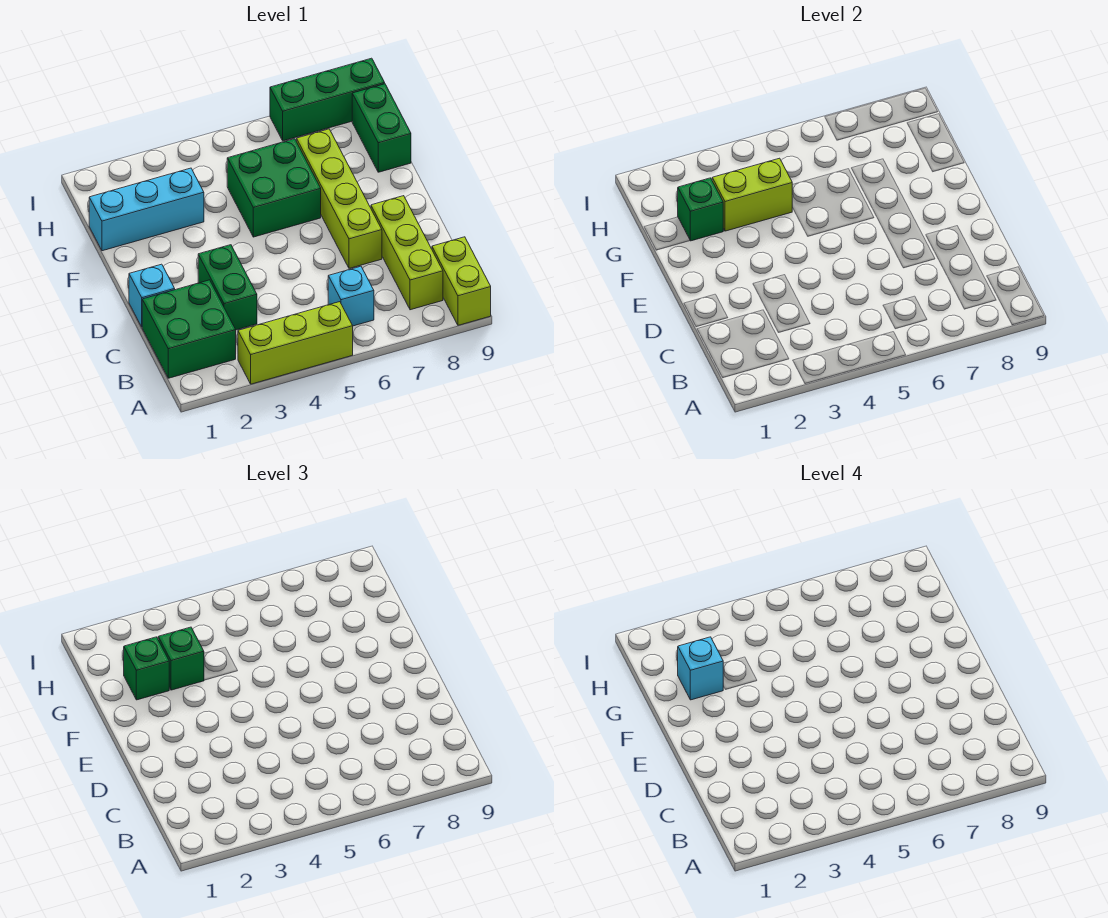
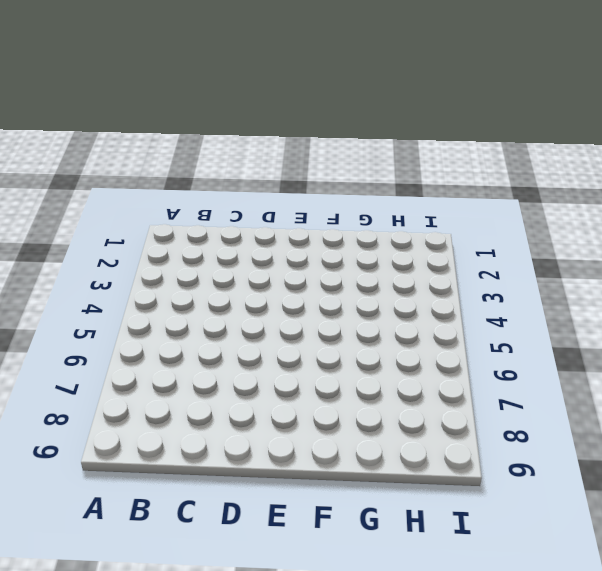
none -> lime brick A3:A5 level 1
none -> lime brick A9:B9 level 1
none -> green brick B1:C2 level 1

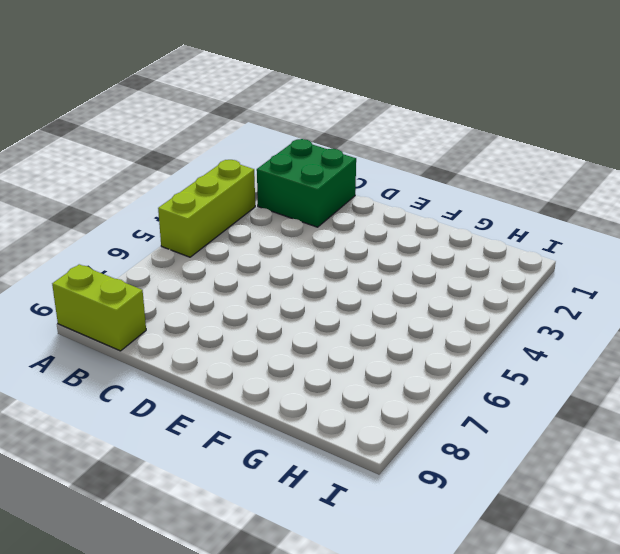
none -> cyan brick B6 level 1
none -> lime brick B8:D8 level 1
none -> green brick C3:D3 level 1

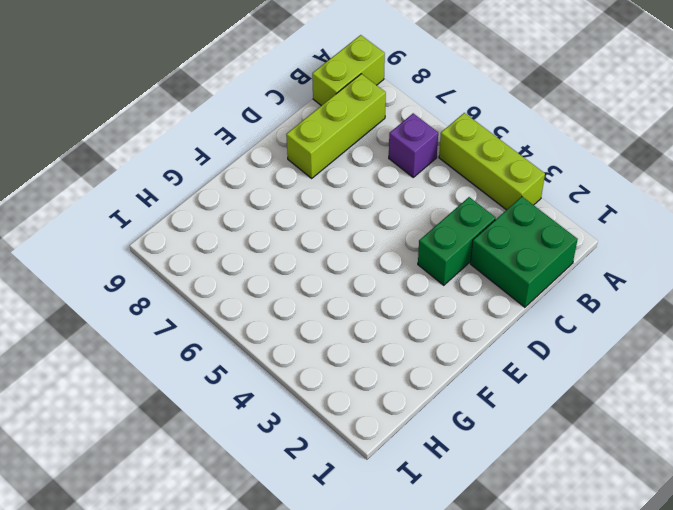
purple brick B6 level 1 -> cyan brick B6 level 1
none -> cyan brick D1 level 1
none -> lime brick D7:G7 level 1
none -> green brick F5:G6 level 1

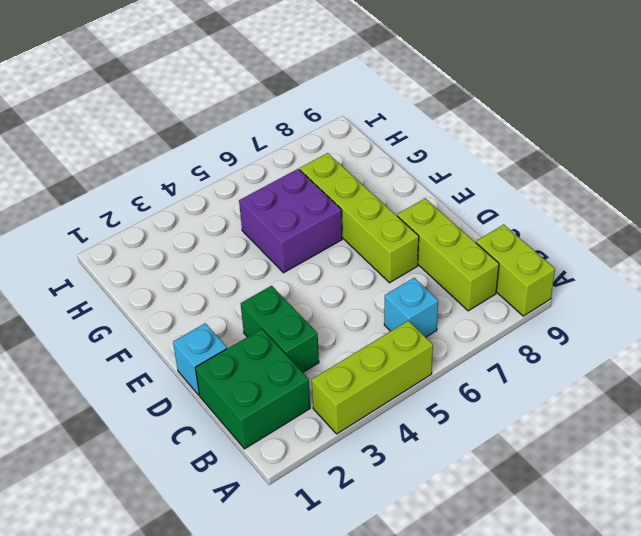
purple brick F5:G6 level 1 -> green brick F5:G6 level 1
none -> cyan brick G1:G3 level 1
none -> green brick G9:H9 level 1
none -> green brick I7:I9 level 1

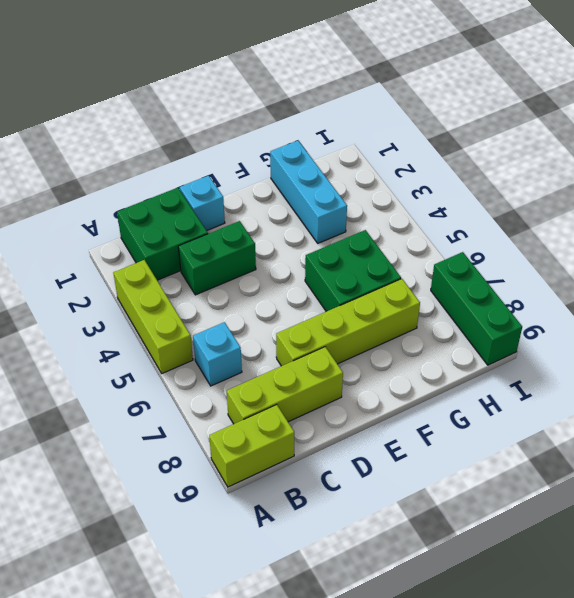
none -> green brick G9:H9 level 1
none -> green brick G2 level 2
none -> lime brick G3:G4 level 2

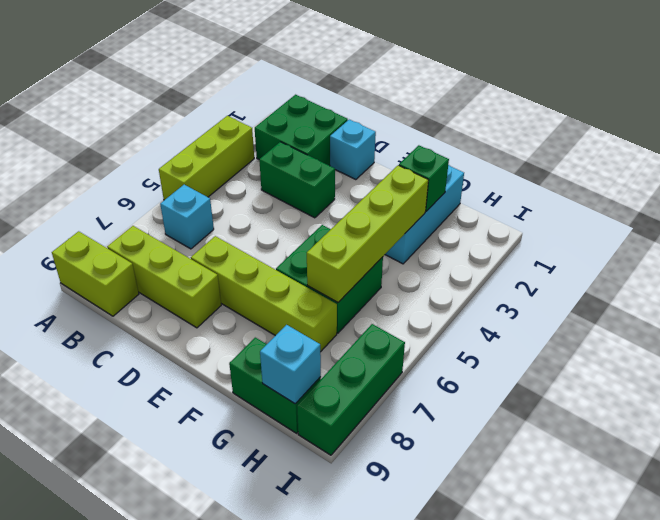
lime brick G3:G6 level 2 -> lime brick G3:G4 level 2
cyan brick H9 level 2 -> cyan brick G2 level 4
none -> green brick G2 level 3
none -> green brick G3 level 3

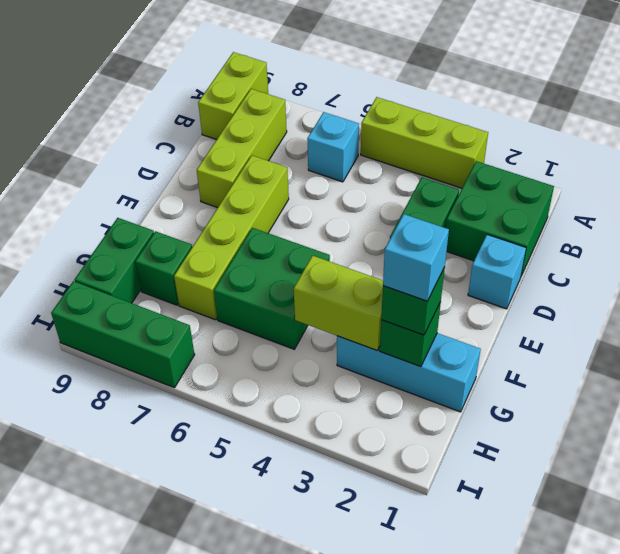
green brick G8 level 1 -> green brick G3 level 3

